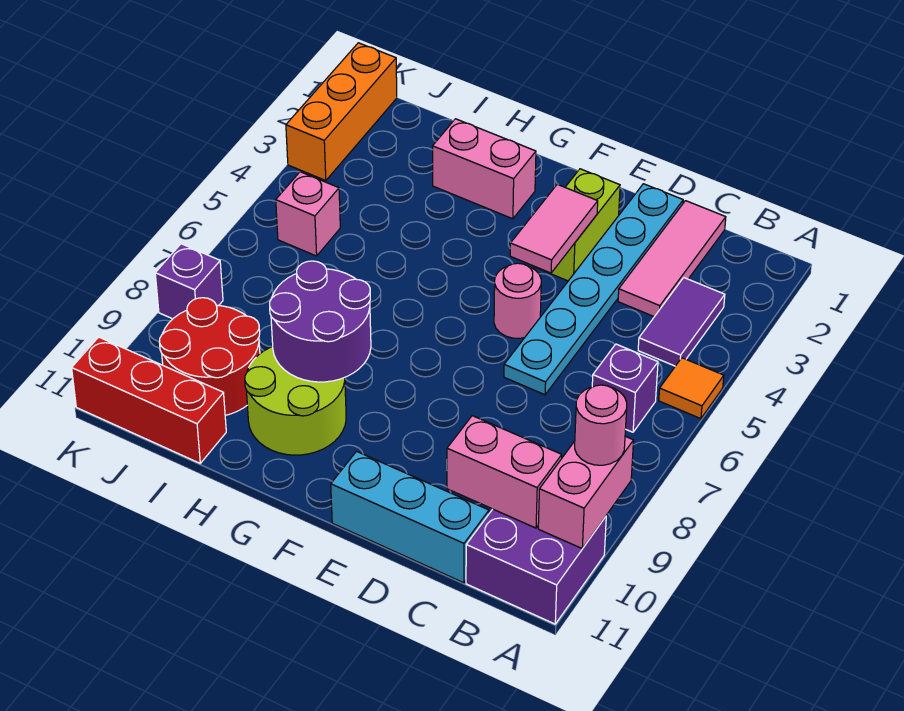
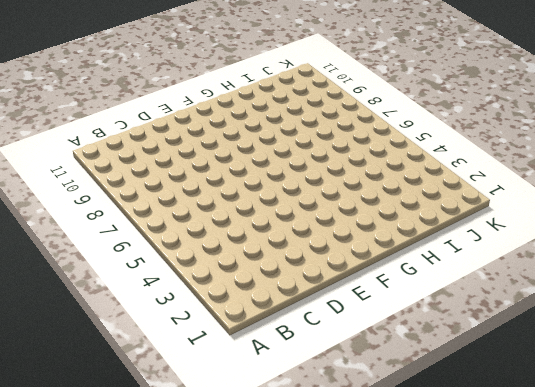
none -> orange tile A5 level 1
none -> purple brick A10:B11 level 1
none -> purple tile B3:B4 level 1

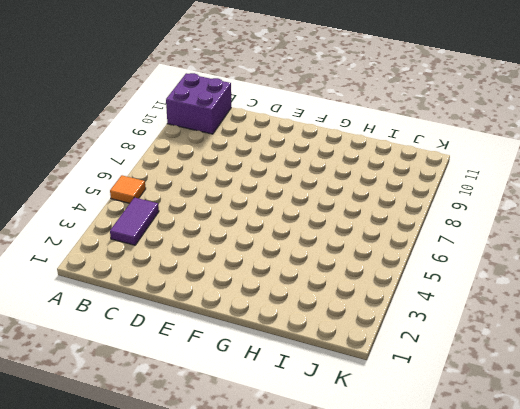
none -> purple brick B6 level 1
none -> pink tile C1:C3 level 1
none -> cyan brick C11:E11 level 1

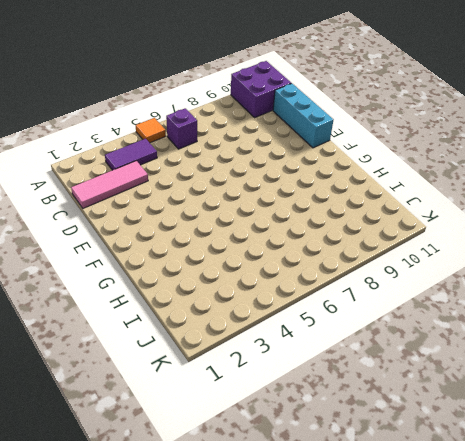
none -> cyan plate D1:D6 level 1
none -> lime brick E2:E3 level 1
none -> pink round brick E5 level 1

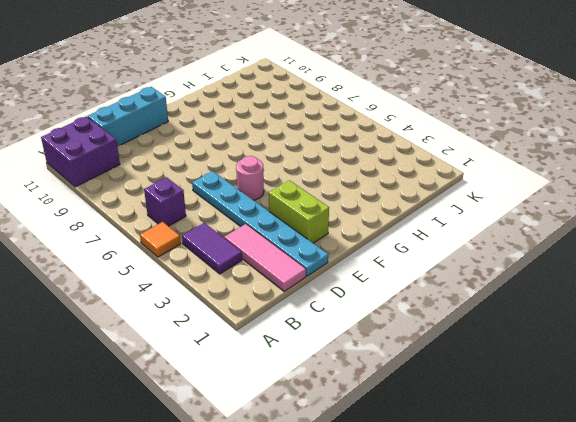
none -> pink brick G2:H2 level 1
none -> lime round brick G9:H10 level 1
none -> red round brick I9:J10 level 1

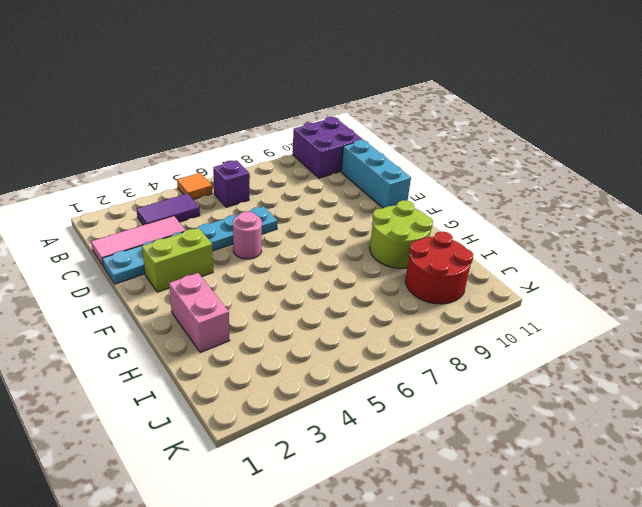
none -> red brick I11:K11 level 1
none -> pink brick J5 level 1
none -> orange brick K1:K3 level 1

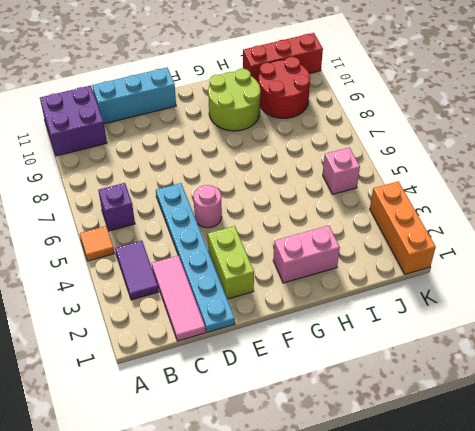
none -> purple brick K8 level 1
none -> pink brick A9:A10 level 2
none -> pink brick B10:C10 level 2

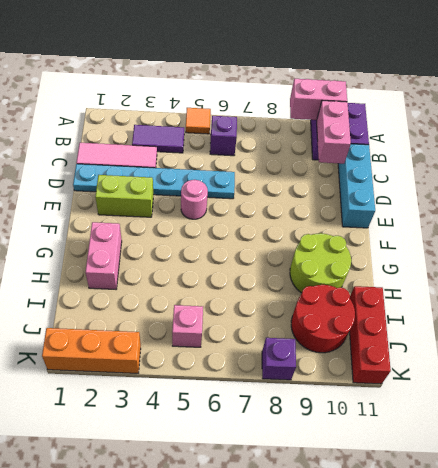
none -> pink tile E3:E4 level 2
none -> purple round brick G8:H9 level 2
none -> pink round brick A9 level 3

